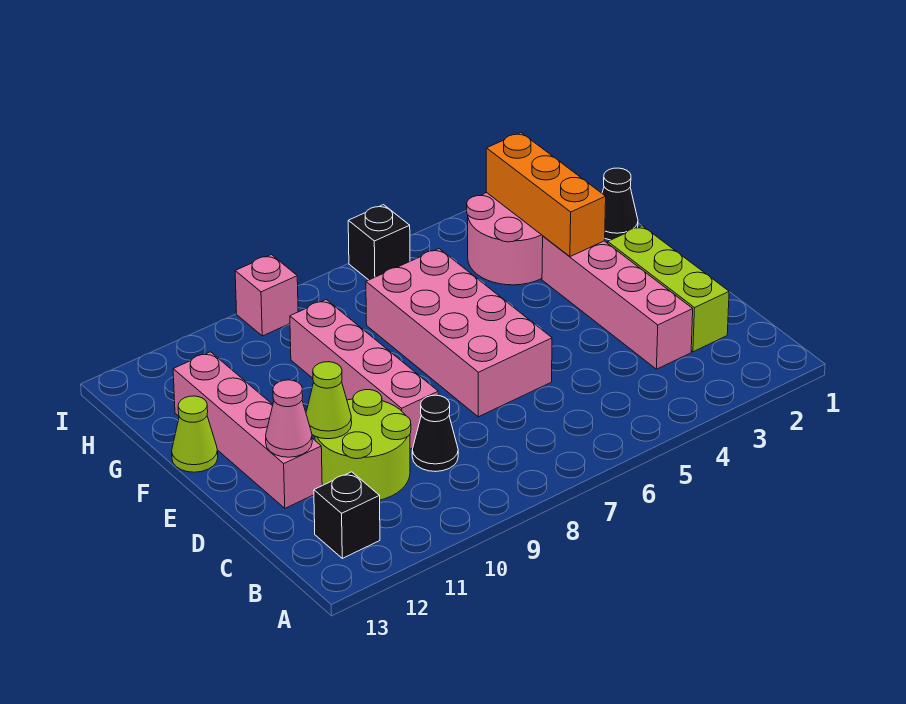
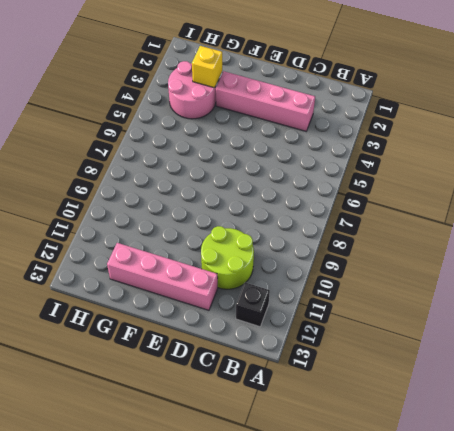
yellow brick G3 level 2 -> orange brick F3:H3 level 2
none -> lime brick C2:E2 level 1
none -> black cone C9 level 1
none -> pink brick D6:G7 level 1

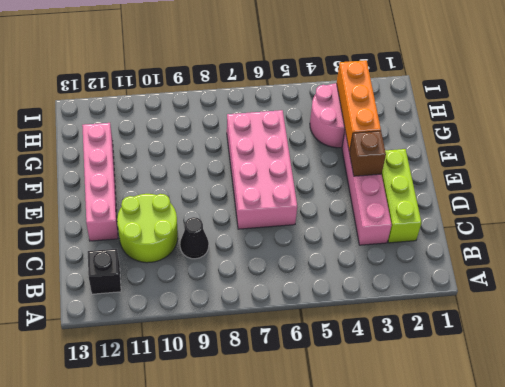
brown brick E3 level 2 -> none
none -> pink brick D9:G9 level 1
none -> lime cone F13 level 1
none -> black cone G1 level 1

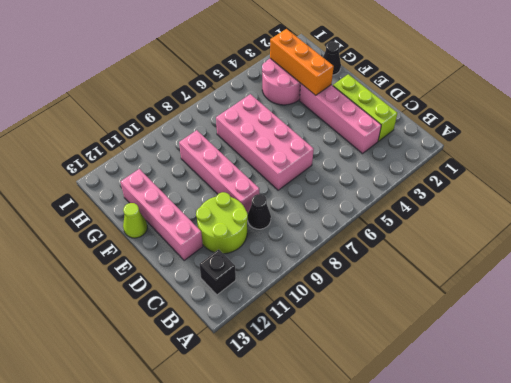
none -> black brick I6 level 1
none -> pink brick I9 level 1
none -> lime cone D11 level 2

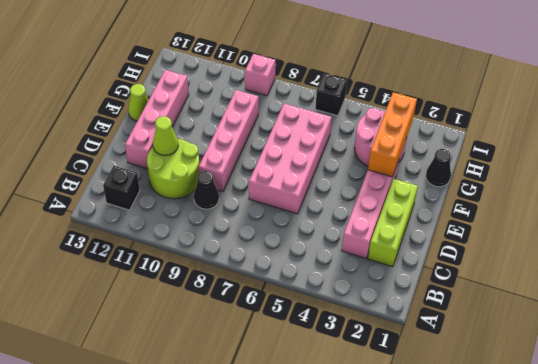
none -> pink cone D12 level 2

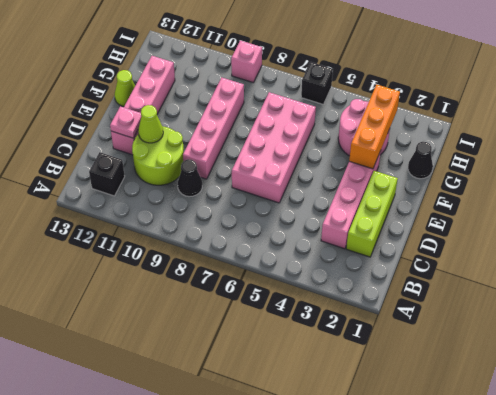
pink plate D12 level 2 -> pink cone D12 level 2

